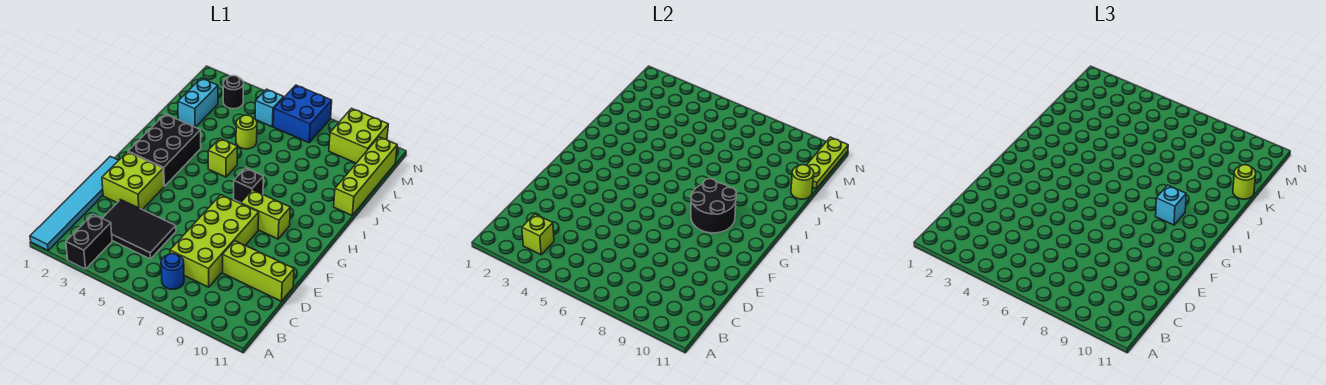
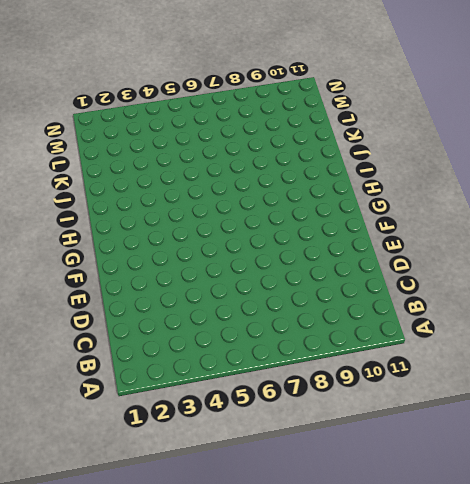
none -> cyan tile A1:F1 level 1
none -> black brick A3:B3 level 1
none -> blue round brick B7 level 1

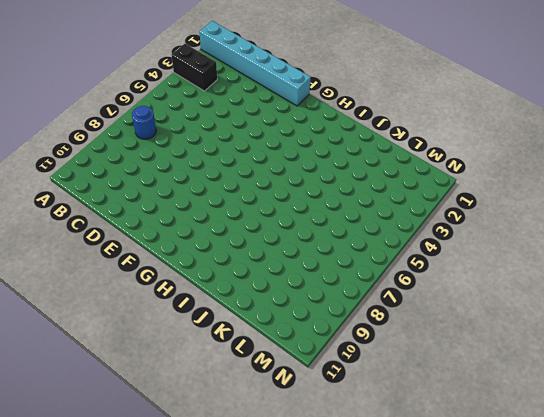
cyan brick A1:F1 level 1 -> cyan tile A1:F1 level 1
none -> black tile C3:D5 level 1
none -> lime brick C7:F8 level 1
none -> lime brick D9:D11 level 1

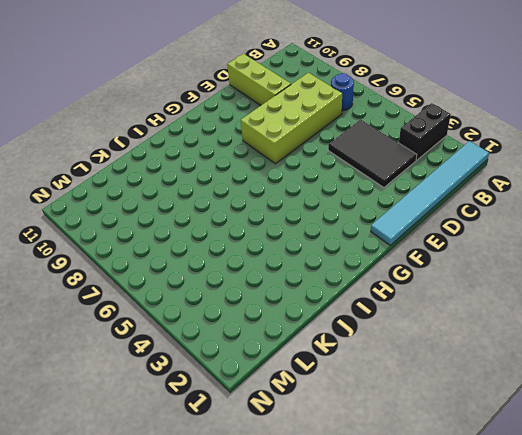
none -> lime brick E2:F3 level 1
none -> black brick G2:I3 level 1
none -> lime brick G8:G9 level 1

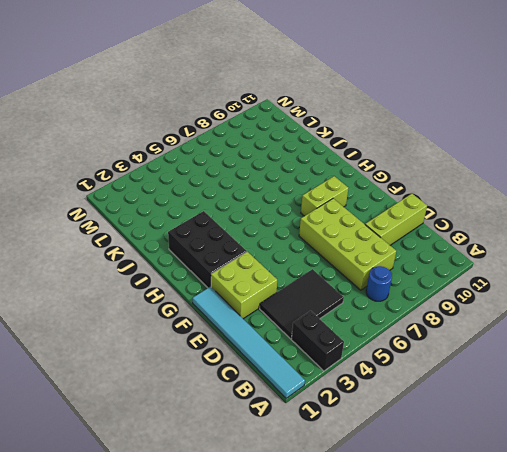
none -> black brick H7 level 1
none -> lime brick I5 level 1
none -> lime brick J11:M11 level 1

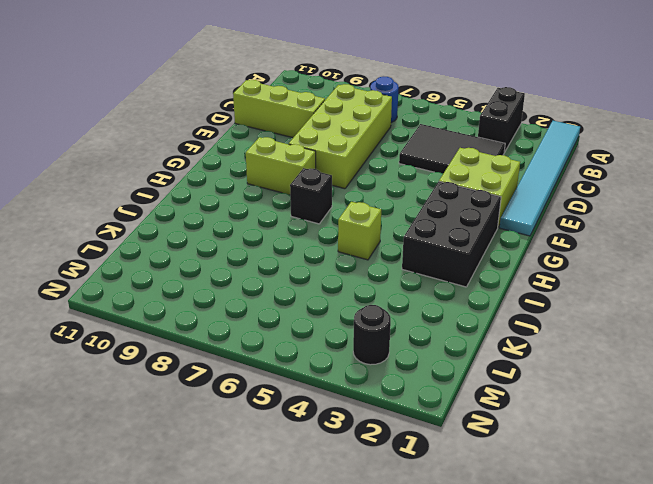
none -> lime brick J11:M11 level 1
none -> cyan brick K2:L2 level 1
none -> lime round brick K5 level 1

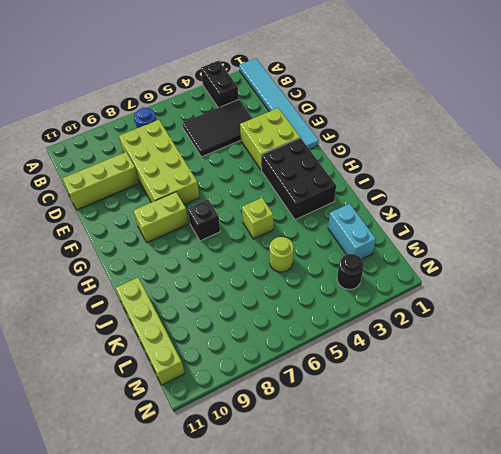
none -> cyan brick M5 level 1
none -> blue brick M6:N7 level 1
none -> lime brick M9:N10 level 1

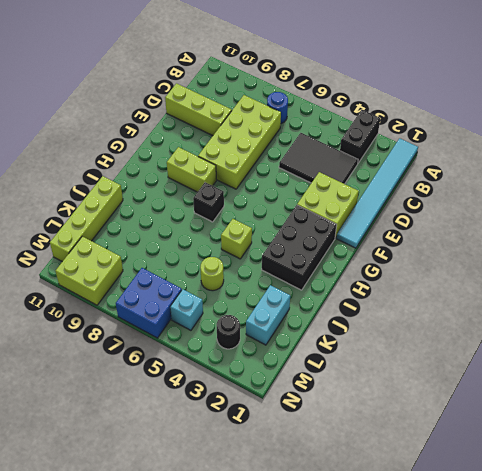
none -> lime brick B3 level 2
none -> black round brick G8:H9 level 2
none -> lime round brick K11 level 2

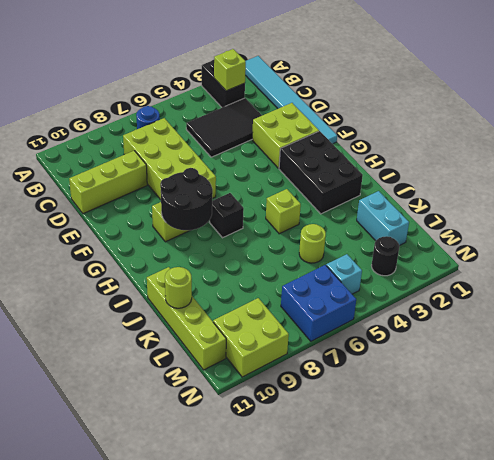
none -> lime plate L11:N11 level 2
none -> cyan brick H9 level 3
none -> lime round brick K11 level 3

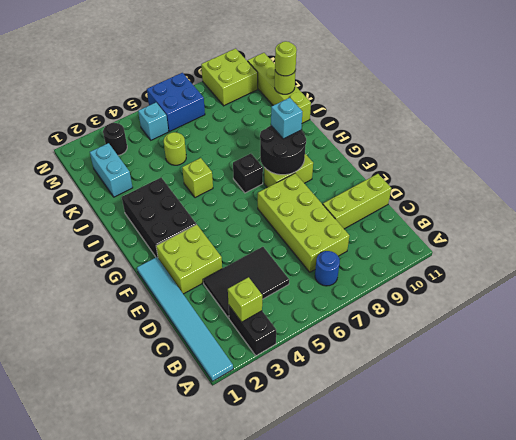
none -> lime plate L11:N11 level 2

